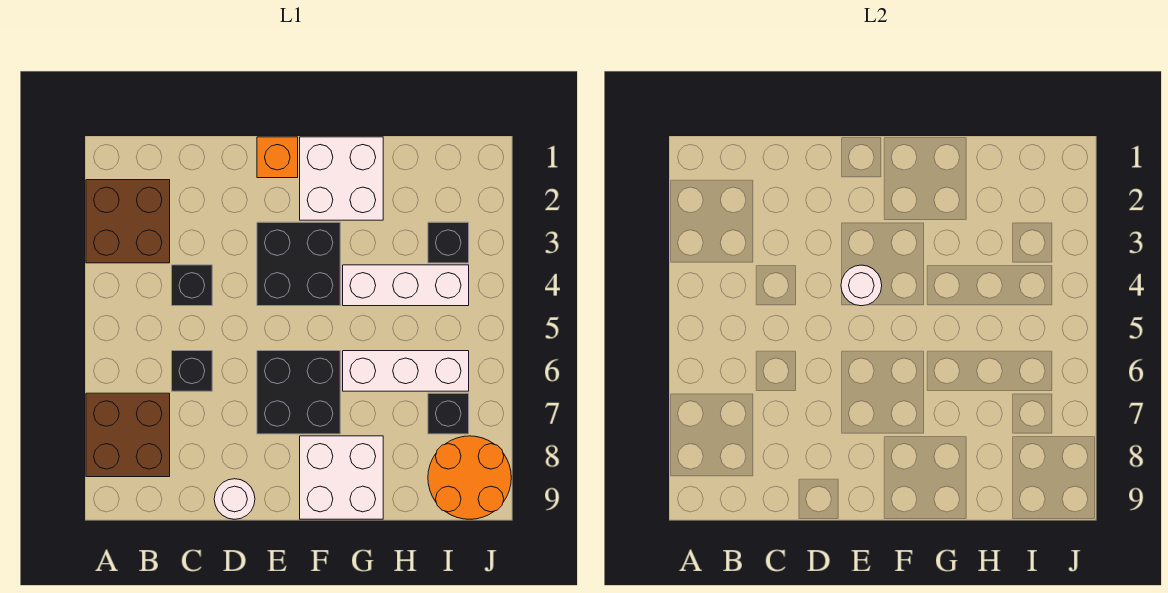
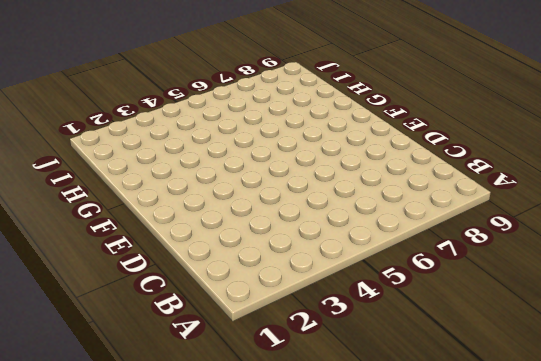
none -> brown brick A2:B3 level 1
none -> brown brick A7:B8 level 1
none -> black brick C4 level 1

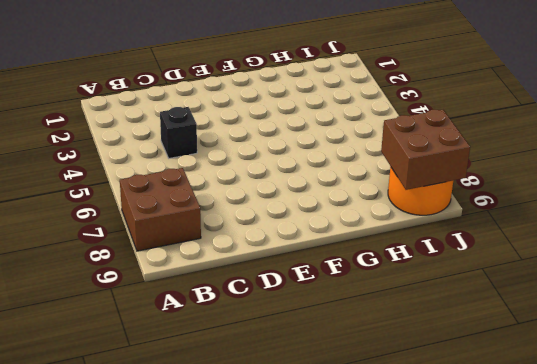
brown brick I8:J9 level 2 -> brown brick A2:B3 level 1
none -> black brick C6 level 1
none -> white round brick D9 level 1
none -> orange brick E1 level 1

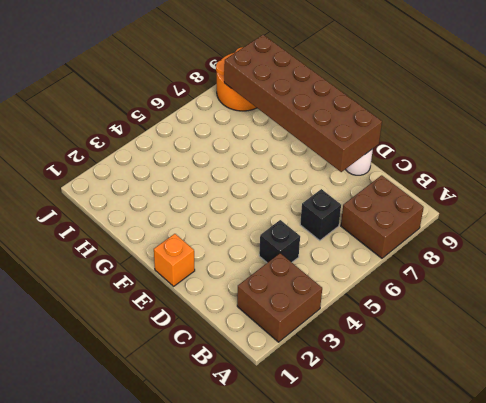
brown brick D8:I9 level 2 -> none
none -> black brick E3:F4 level 1
none -> black brick E6:F7 level 1
none -> white brick F1:G2 level 1

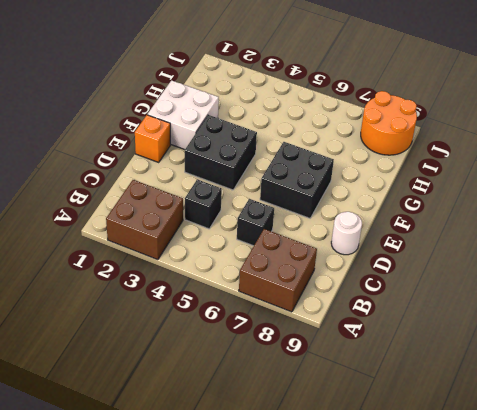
none -> white brick F8:G9 level 1
none -> white brick G4:I4 level 1
none -> white brick G6:I6 level 1

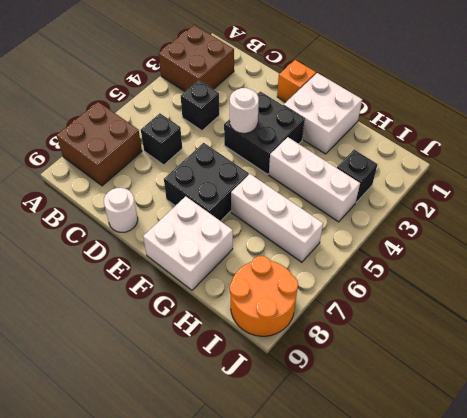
none -> black brick I7 level 1

